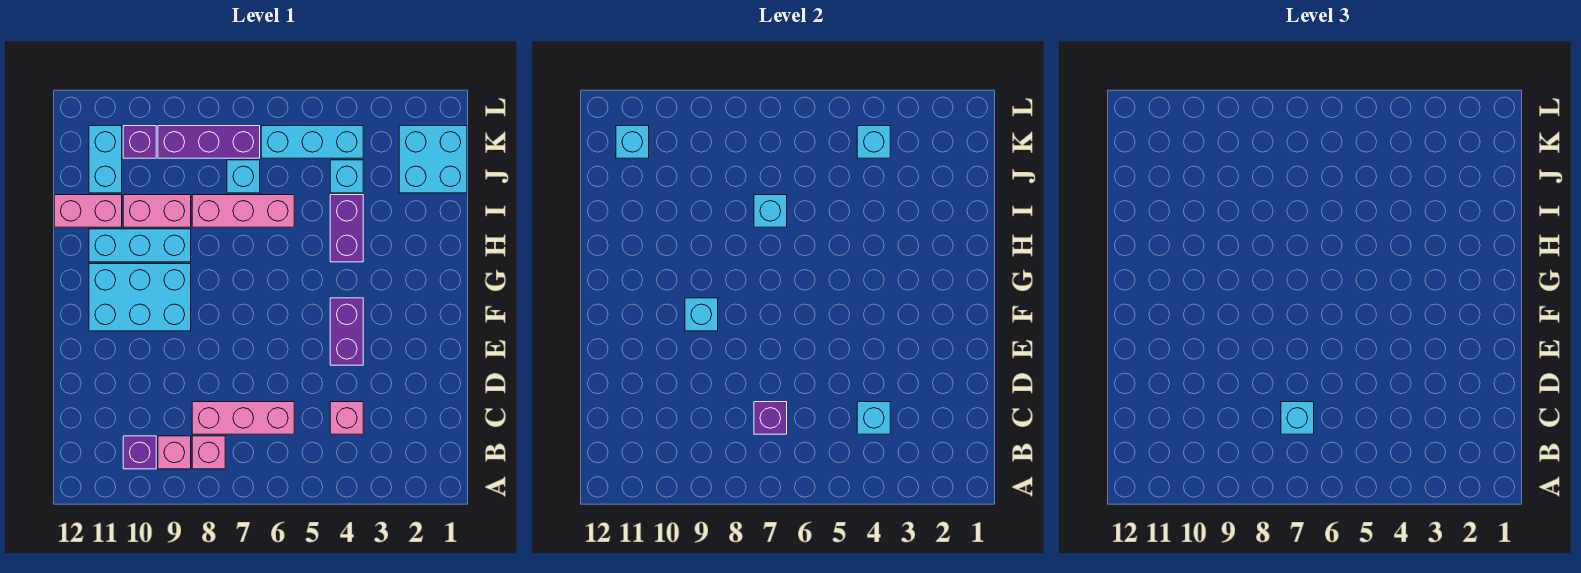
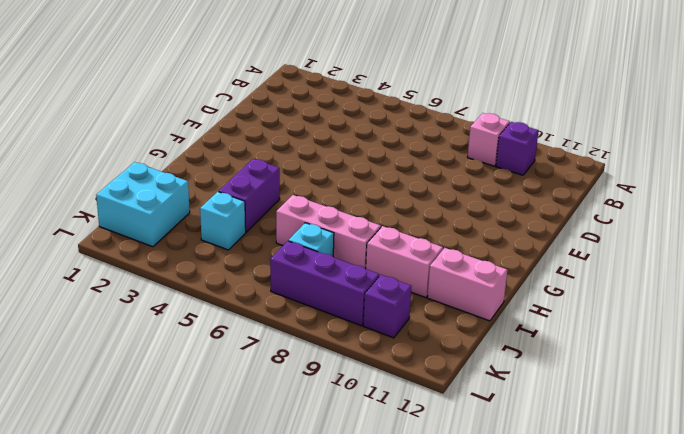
none -> pink brick B8 level 1
none -> pink brick C4 level 1
none -> pink brick C6:C8 level 1

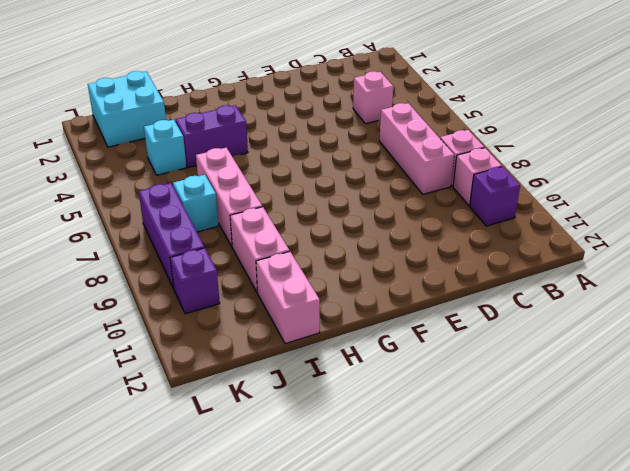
none -> purple brick E4:F4 level 1
none -> cyan brick F9:G11 level 1
none -> cyan brick H9:H11 level 1

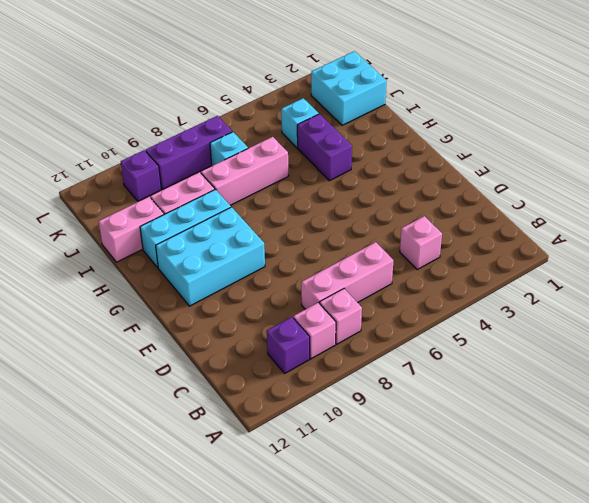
none -> purple brick E4:F4 level 1
none -> cyan brick J11:K11 level 1
none -> cyan brick K4:K6 level 1

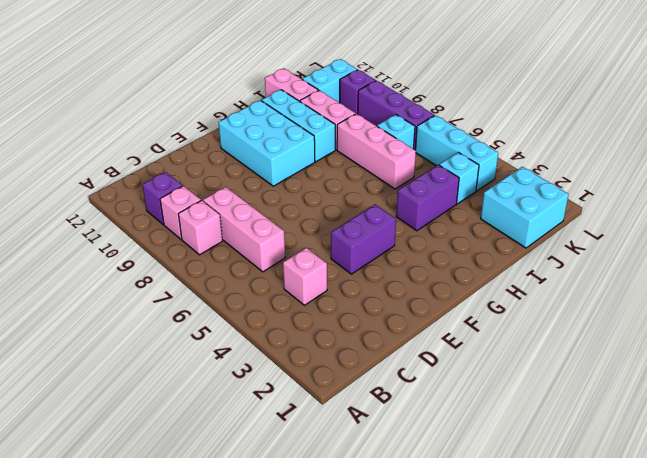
none -> cyan brick C4 level 2
none -> purple brick C7 level 2
none -> cyan brick F9 level 2

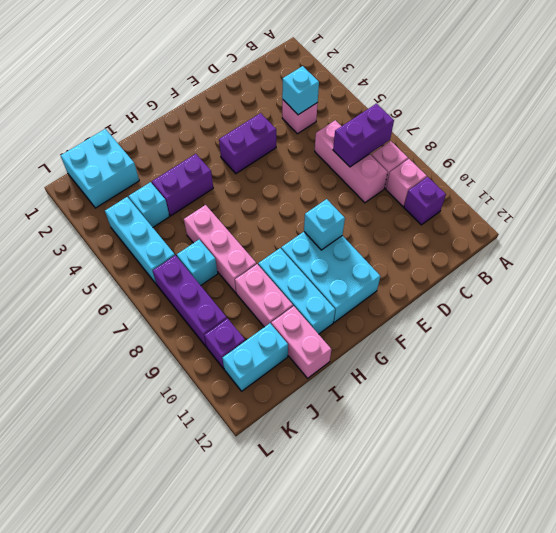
purple brick B7:C7 level 2 -> purple brick C7 level 2
none -> cyan brick I7 level 2
none -> cyan brick K4 level 2
none -> cyan brick K11 level 2

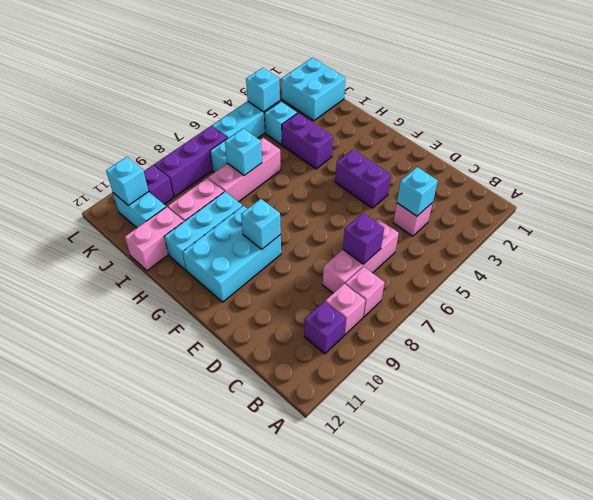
none -> cyan brick C7 level 3

